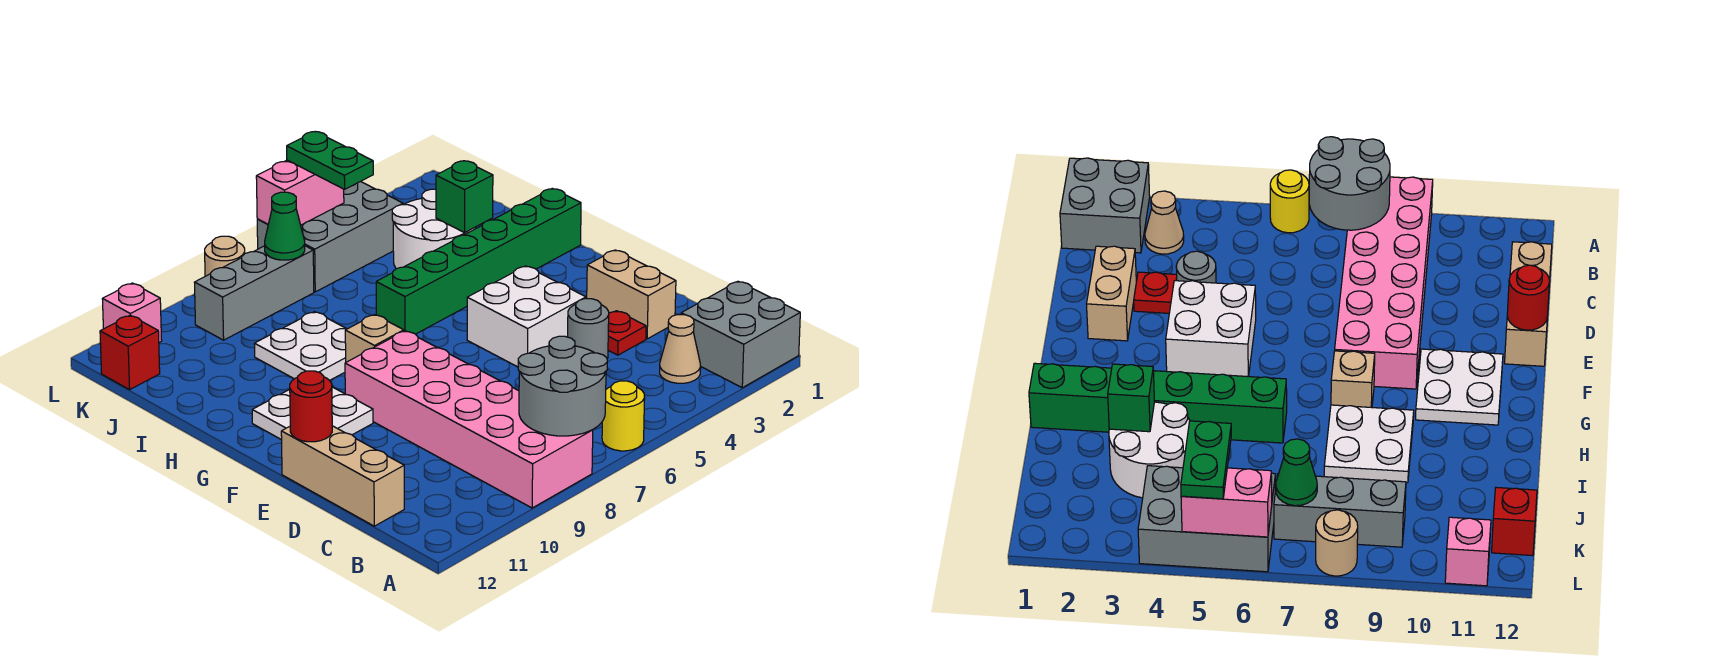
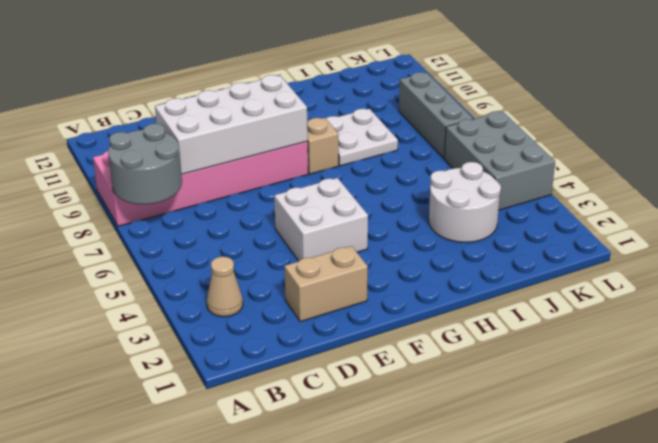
white brick C8:F9 level 2 -> none
none -> grey brick A1:B2 level 1
none -> yellow round brick A6 level 1
none -> tan brick C12:E12 level 1

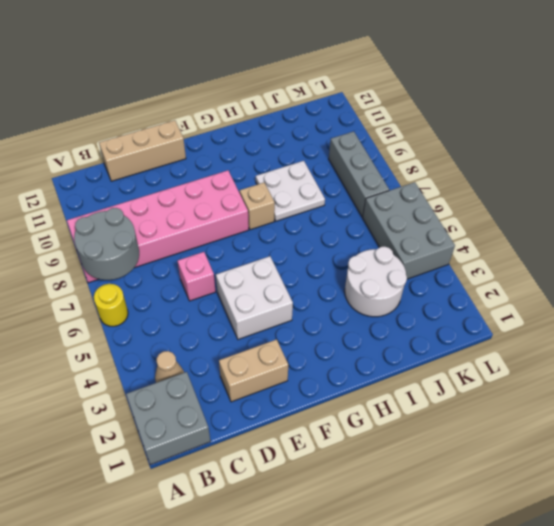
pink brick D6 level 1 -> pink brick L11 level 1
none -> red plate D3 level 1
none -> grey round brick D4 level 1
none -> white plate F10:G11 level 1

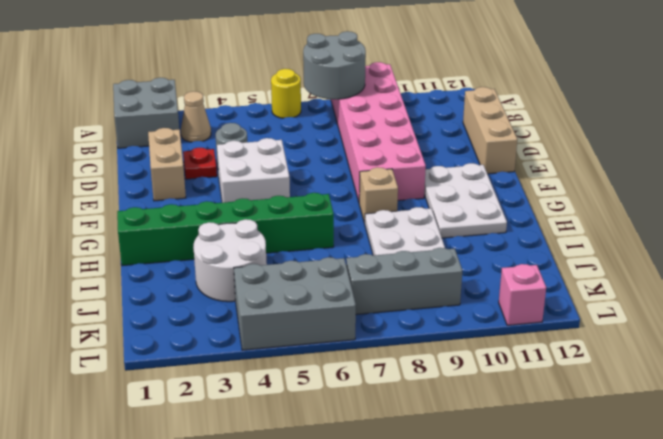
white plate F10:H11 level 1 -> white plate F10:G11 level 1
none -> red brick K12 level 1
none -> tan round brick L8 level 1
none -> red round brick E12 level 2

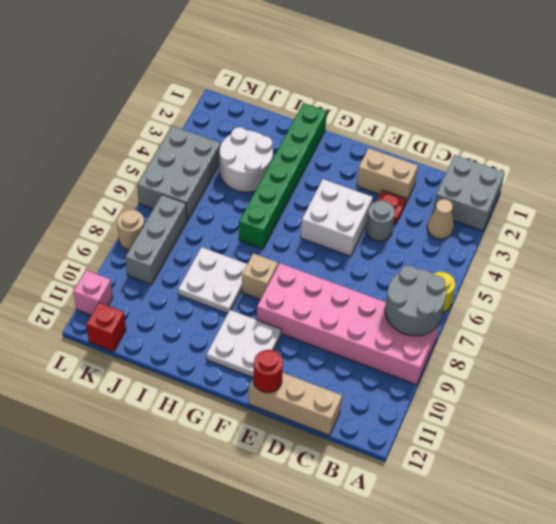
none -> green brick I3 level 2
none -> green cone K7 level 2
none -> pink brick L5:L6 level 2

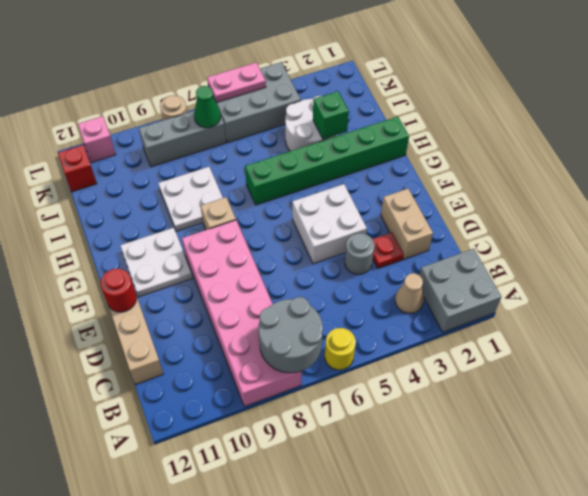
pink plate L5:L6 level 2 -> pink brick L5:L6 level 2
none -> green plate K5:L5 level 3

